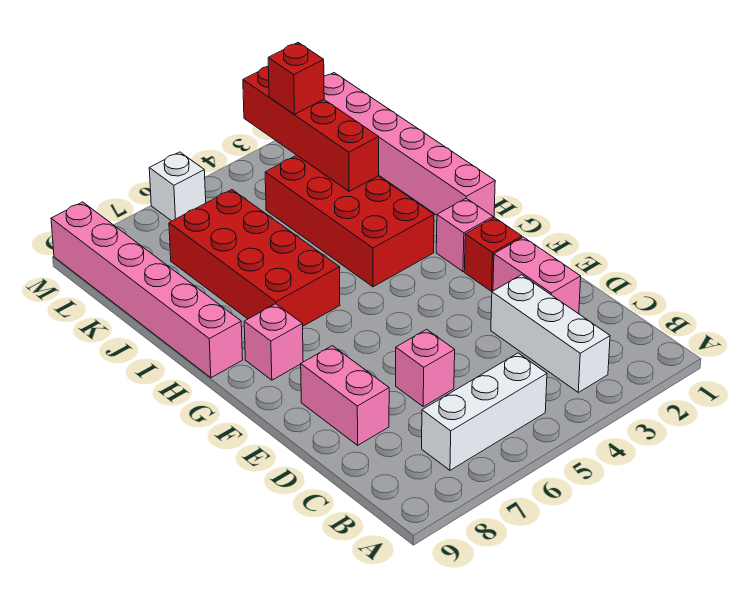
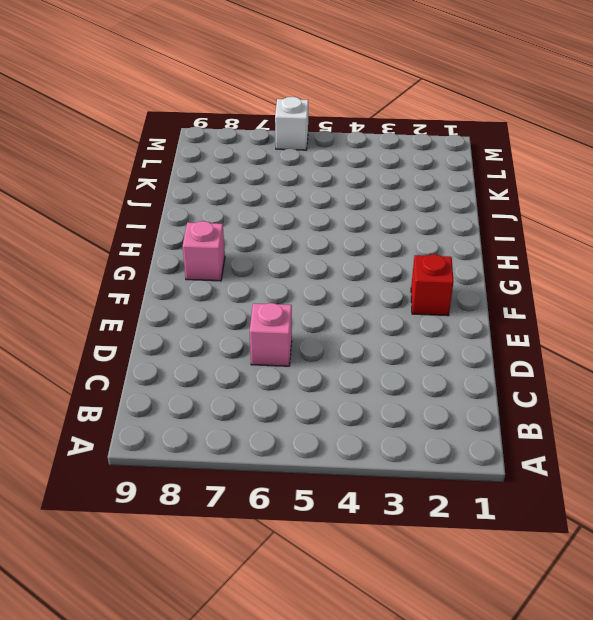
none -> white brick B3:D3 level 1
none -> white brick B5:B7 level 1
none -> pink brick D2:E2 level 1

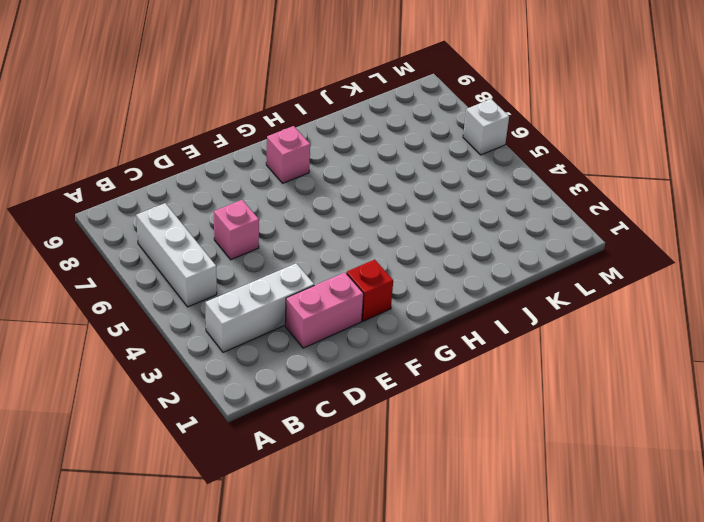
none -> pink brick D8:E8 level 1
none -> pink brick G2 level 1
none -> pink brick H1:M1 level 1

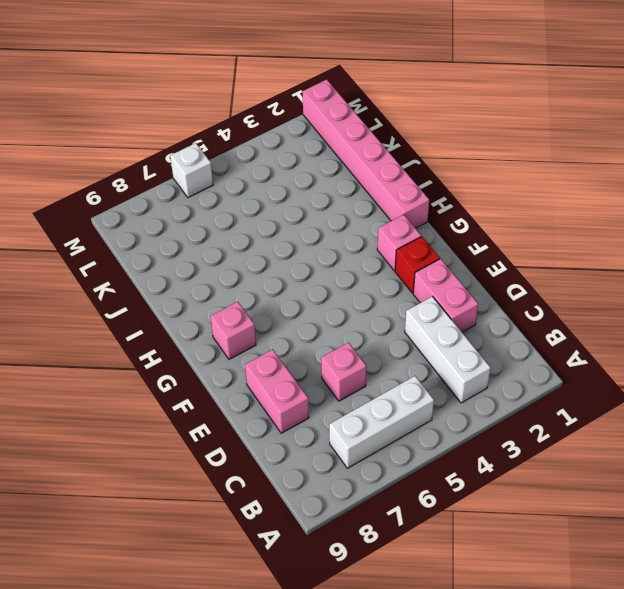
none -> red brick H3:K4 level 1
none -> red brick H6:K7 level 1
none -> pink brick H9:M9 level 1

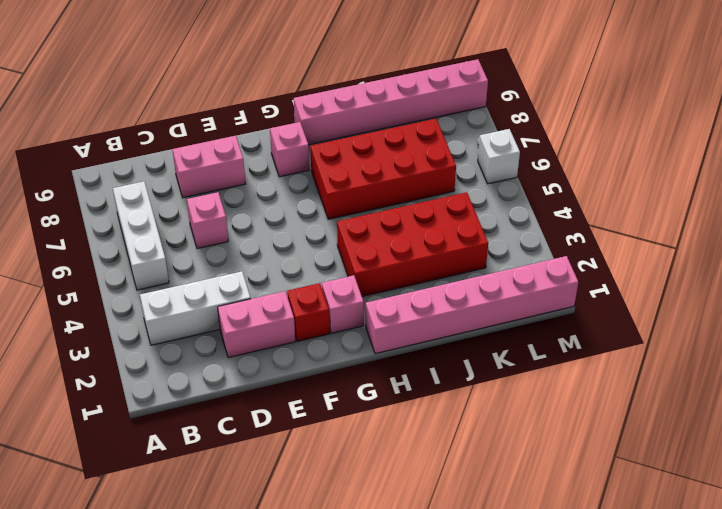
none -> red brick J3:M3 level 2
none -> red brick L3 level 3

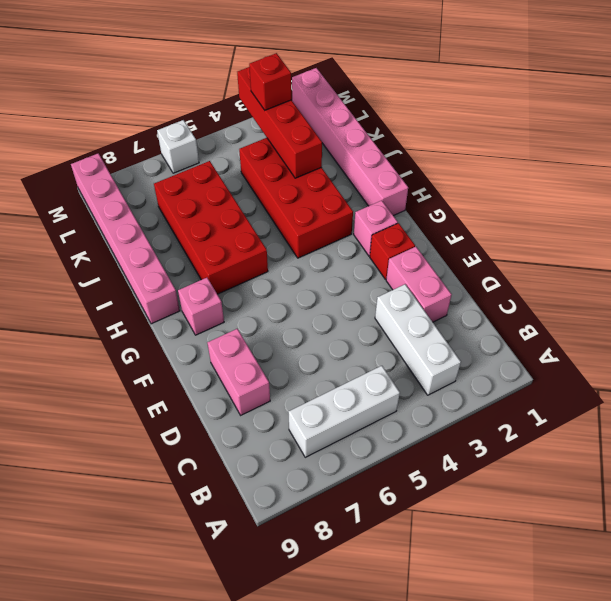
none -> pink brick D6 level 1

